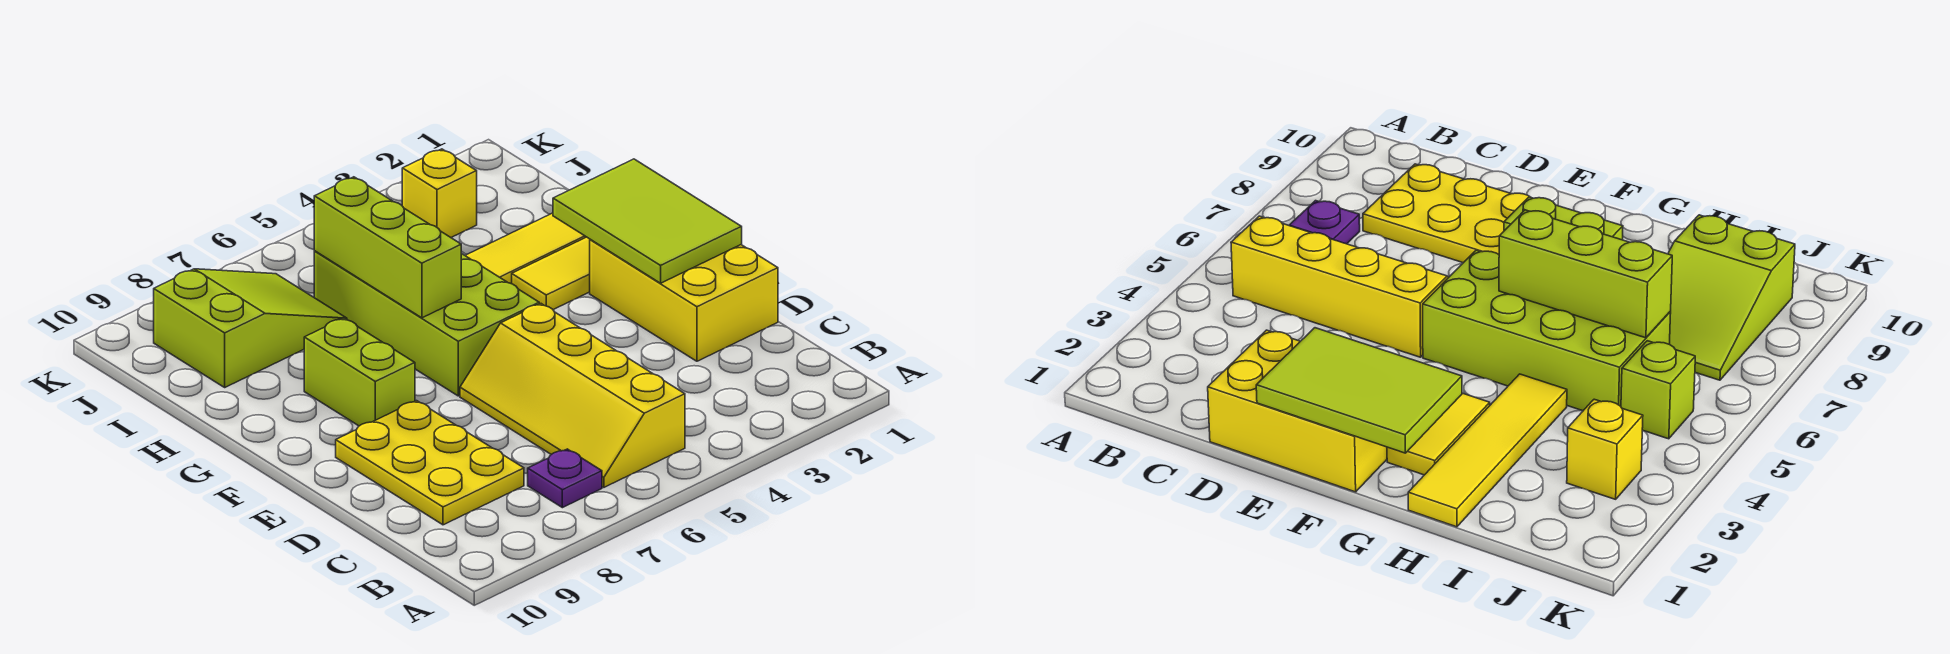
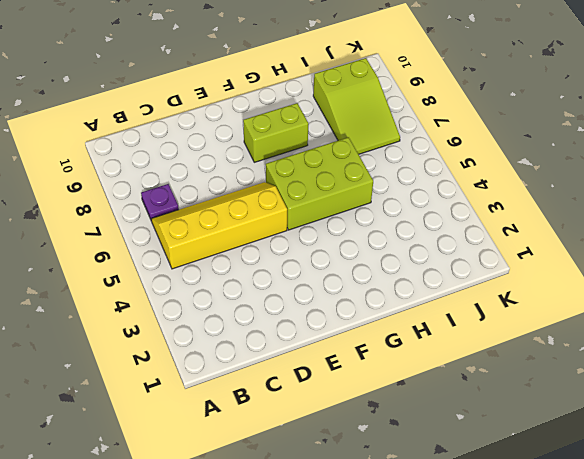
lime brick F5:H6 level 1 -> lime brick F5:I6 level 1
none -> yellow plate C8:E9 level 1
none -> yellow brick D1:F2 level 1
none -> yellow tile G2:G3 level 1

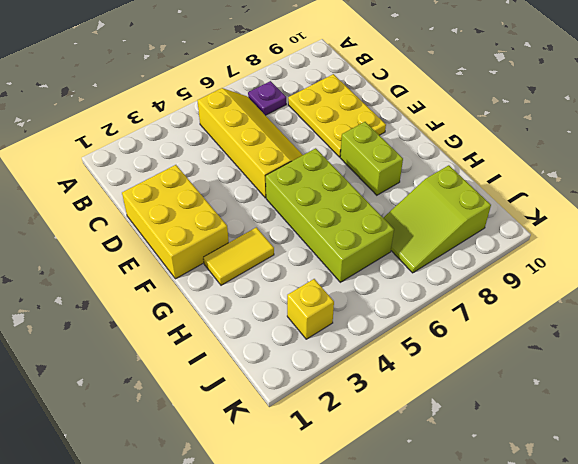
none -> yellow tile H1:H4 level 1
none -> lime brick J5 level 1
none -> lime tile E1:G2 level 2

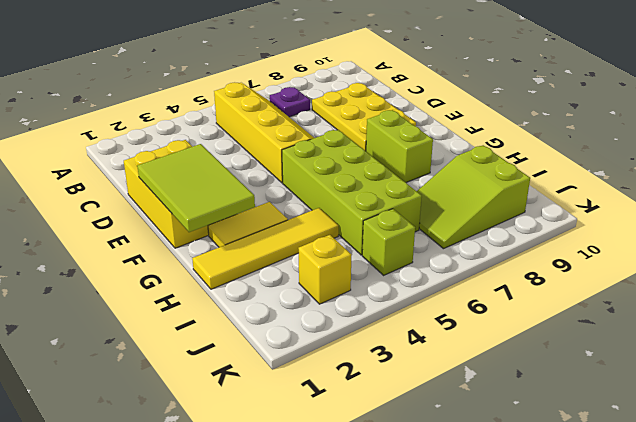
none -> lime brick G6:I6 level 2

